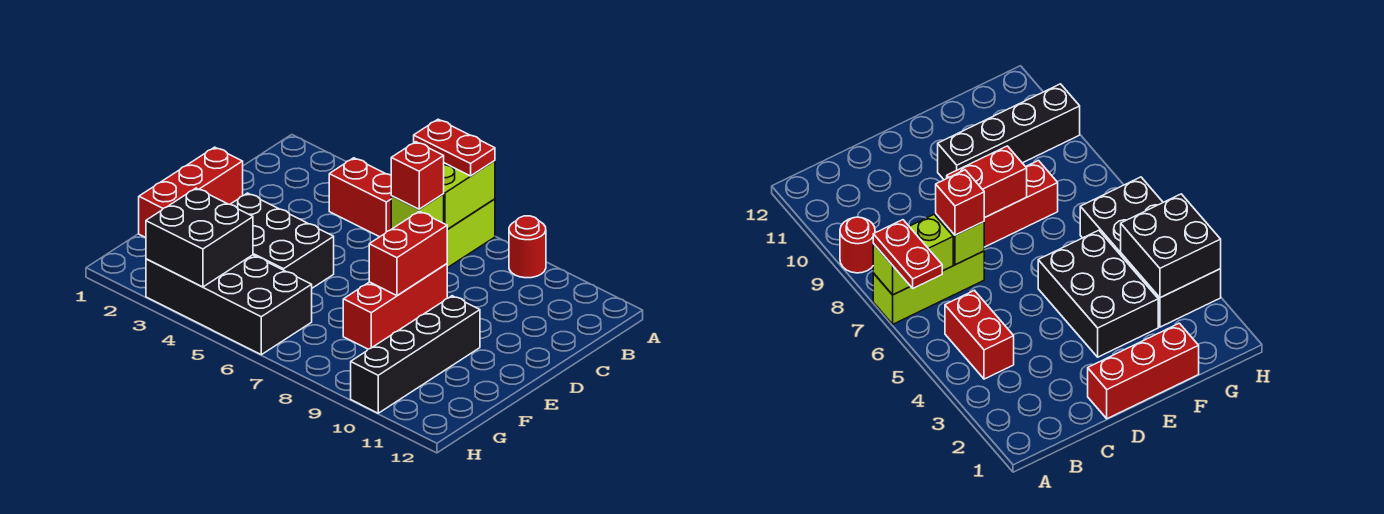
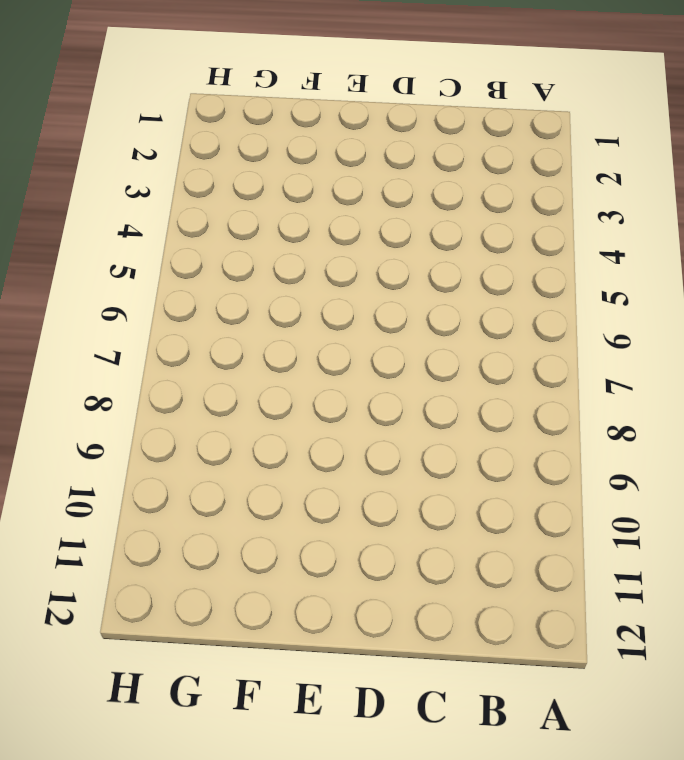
none -> lime brick A7:C7 level 1
none -> red round brick A9 level 1
none -> red brick B4:B5 level 1

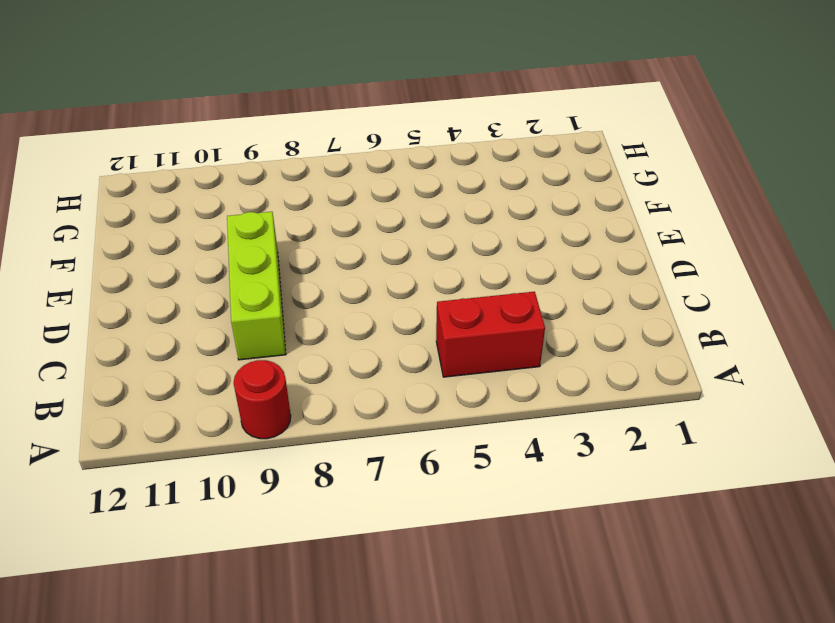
lime brick C9:E9 level 1 -> lime brick A7:C7 level 1
none -> red brick D1:F1 level 1
none -> red brick D8:F8 level 1
none -> black brick E3:F5 level 1

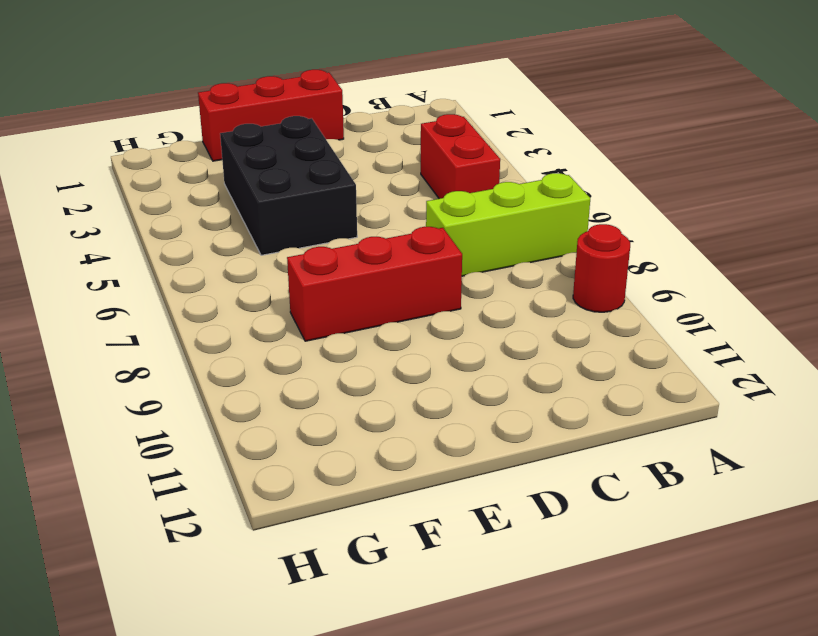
none -> black brick E10:H10 level 1
none -> black brick G3:H6 level 1
none -> lime brick A7:B7 level 2

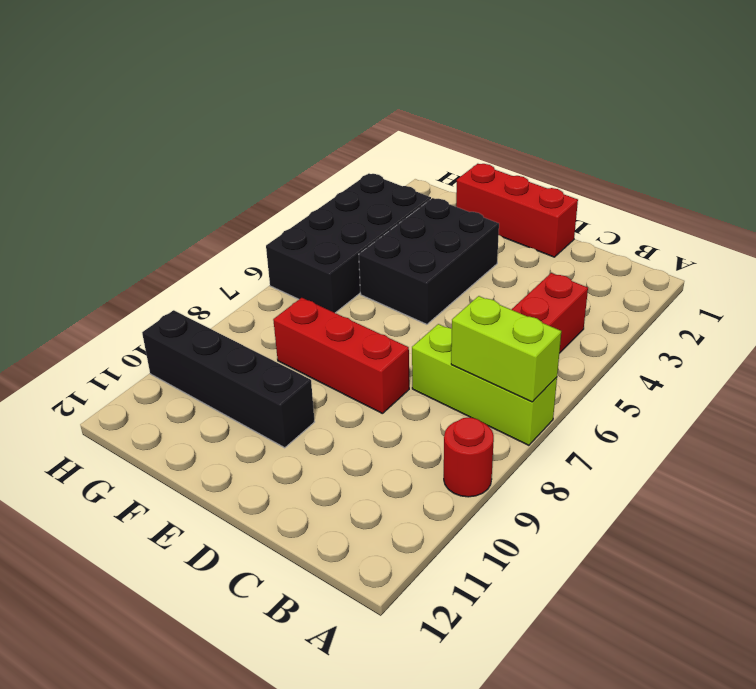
none -> lime brick C7 level 2
none -> red brick D8:E8 level 2
none -> black brick G3:H4 level 2

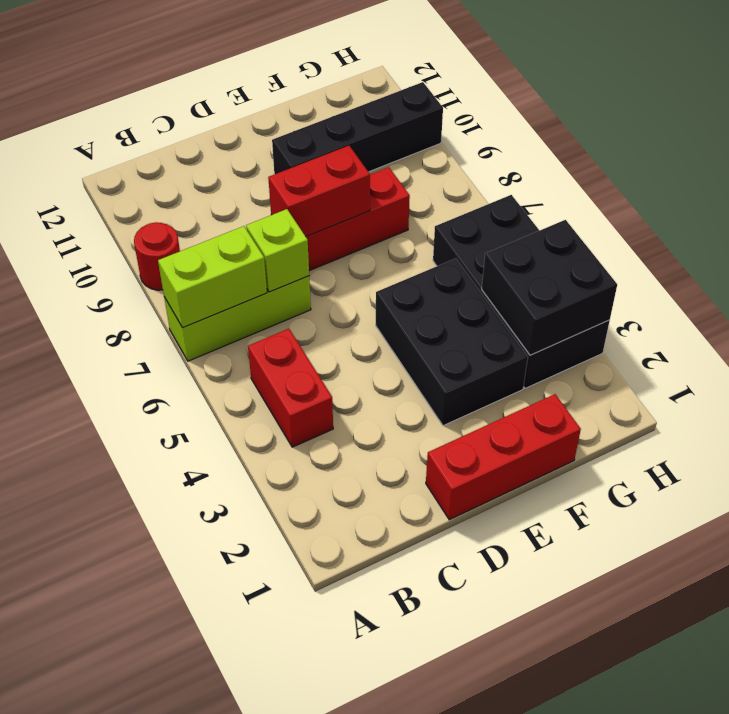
none -> red plate A6:A7 level 3
none -> red brick C7 level 3

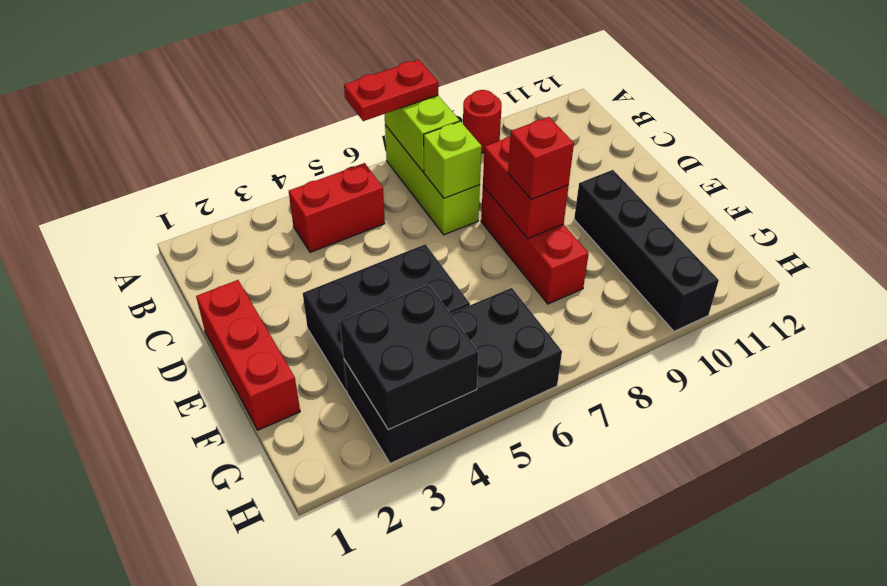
red brick E8 level 3 -> red brick C7 level 3

